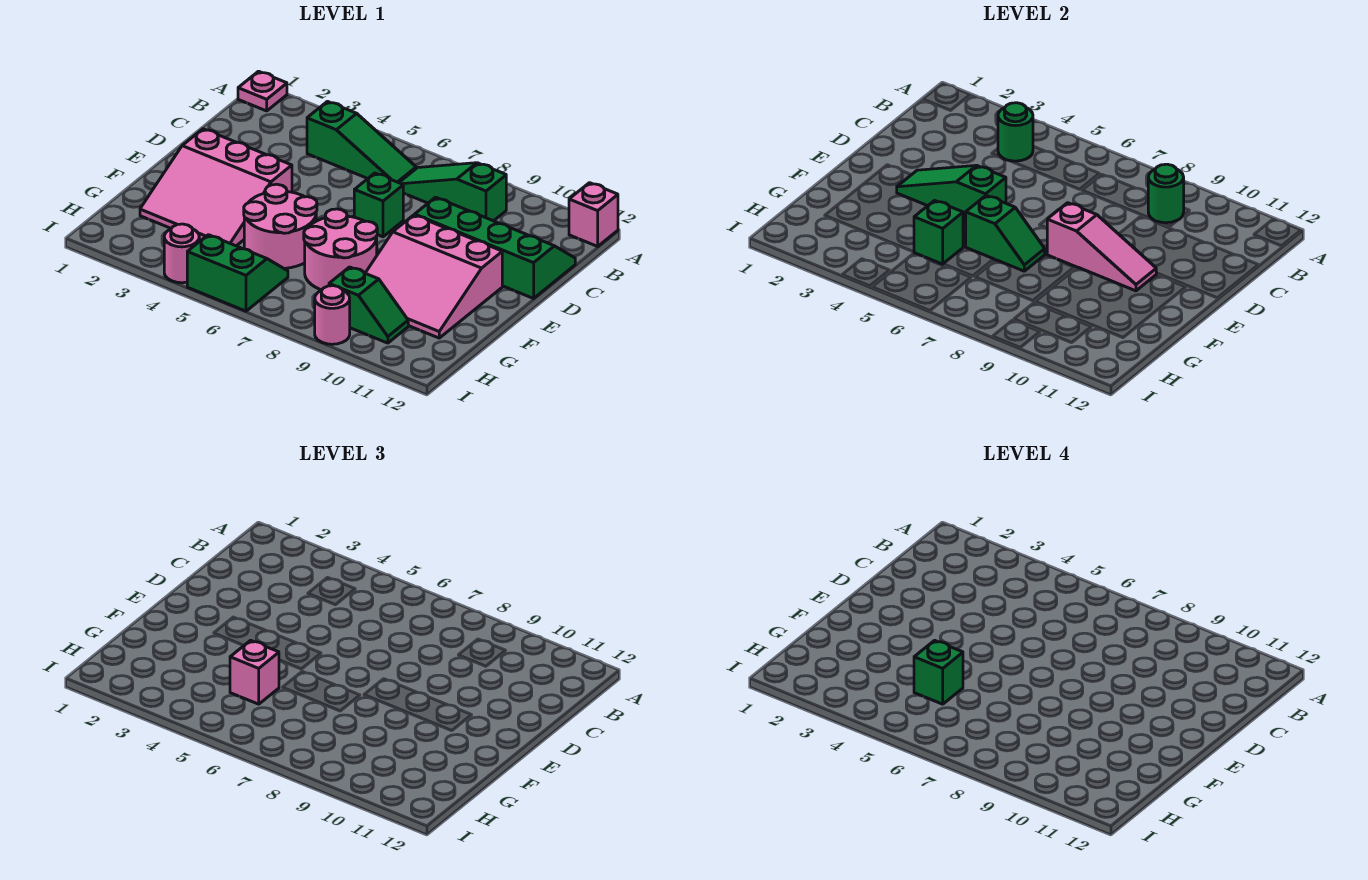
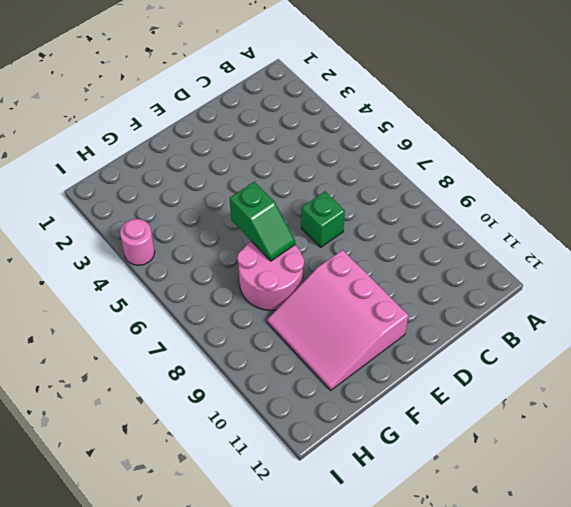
none -> pink plate A1 level 1
none -> pink brick A12 level 1
none -> green slope B4:B6 level 1 top 4

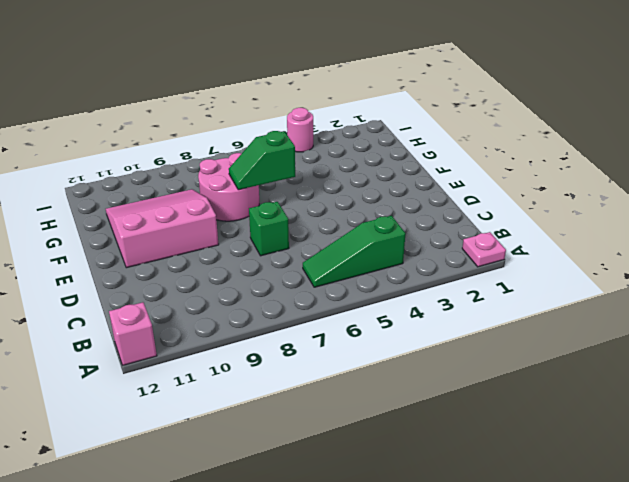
none -> green slope B7:B9 level 1 top 9
none -> green slope C9:D12 level 1 top D
none -> pink slope E2:G4 level 1 top E

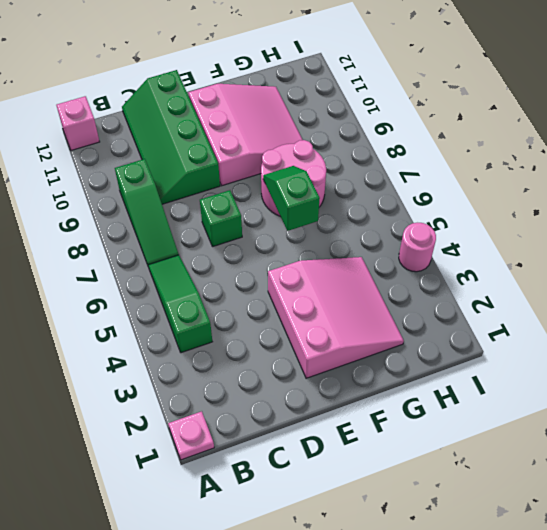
none -> pink round brick F5:G6 level 1
none -> green slope H5:I6 level 1 top I
none -> green slope H9:H10 level 1 top 9

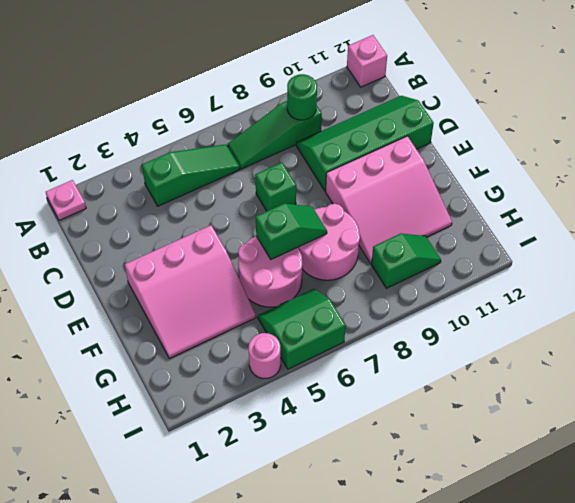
none -> pink round brick I9 level 1
none -> green round brick B4 level 2
none -> green slope E3:E5 level 2 top 5

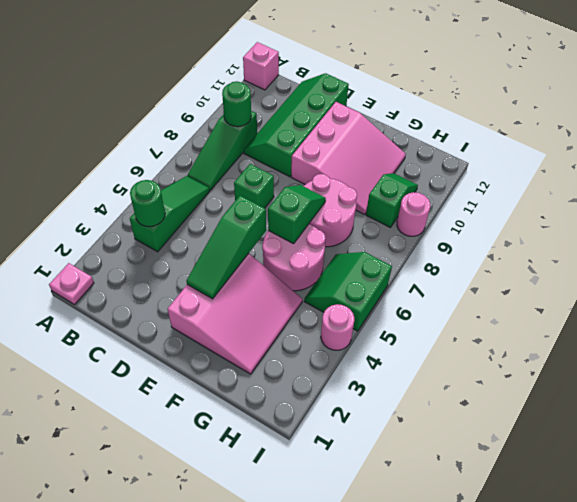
none -> pink slope E8:E10 level 2 top 8
none -> green brick G5 level 2
none -> pink brick G5 level 3

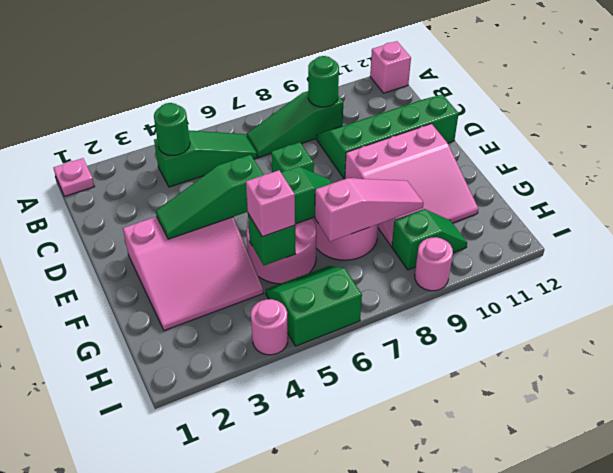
pink slope G7:G9 level 2 top 7 -> pink slope E8:E10 level 2 top 8
none -> green brick G5 level 4

